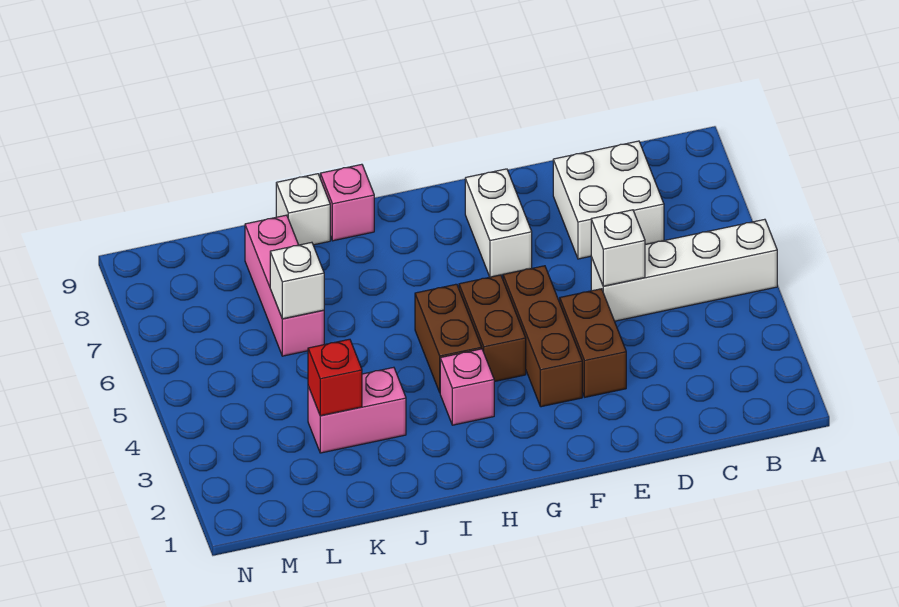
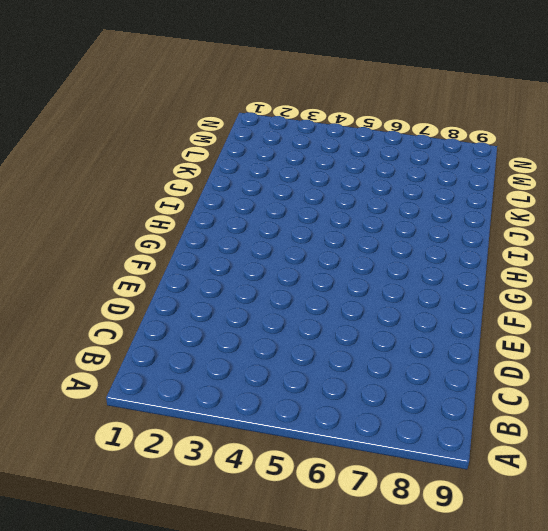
none -> white brick A5:D5 level 1
none -> white brick C7:D8 level 1
none -> brown brick E3:E4 level 1

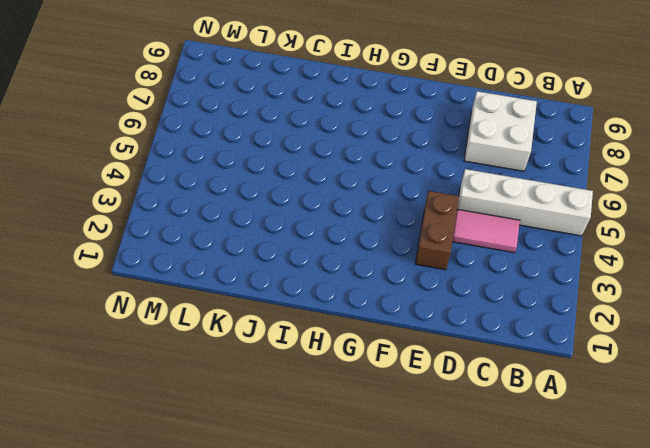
pink tile C4:D4 level 1 -> none
none -> brown brick F3:F5 level 1
none -> white brick F7:F8 level 1
none -> brown brick G4:G5 level 1

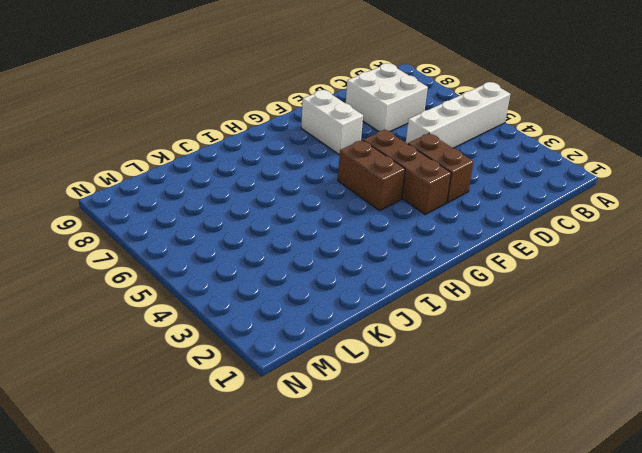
none -> pink brick H3 level 1
none -> brown brick H4:H5 level 1
none -> pink brick I9 level 1

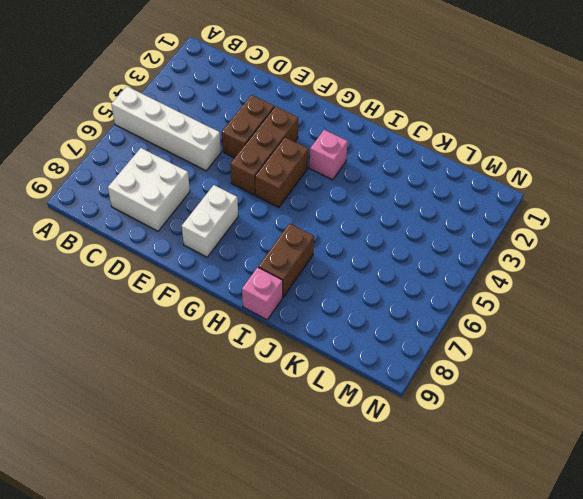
brown brick I7:I8 level 1 -> brown brick H4:H5 level 1
none -> pink brick J3:K3 level 1
none -> white brick J9 level 1
none -> pink brick K6:K8 level 1

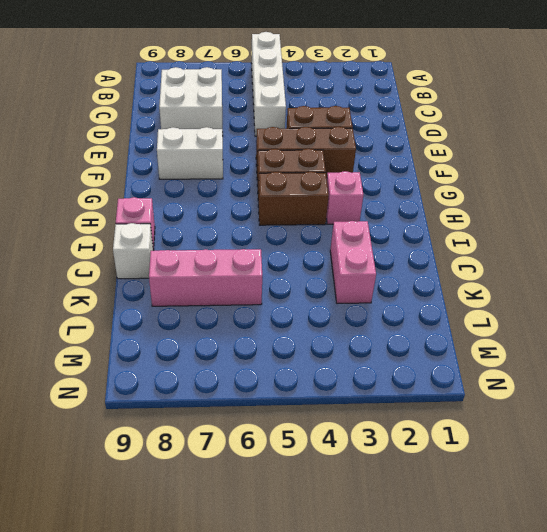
none -> white brick D5 level 2
none -> red brick K3 level 2
none -> white brick K6 level 2

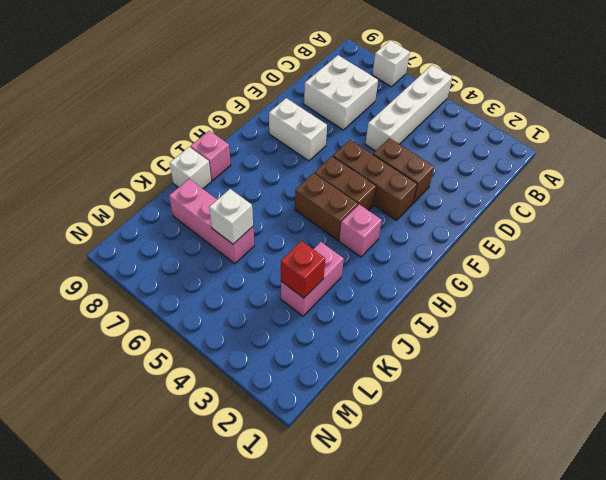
white brick A7 level 1 -> white brick D5 level 2

